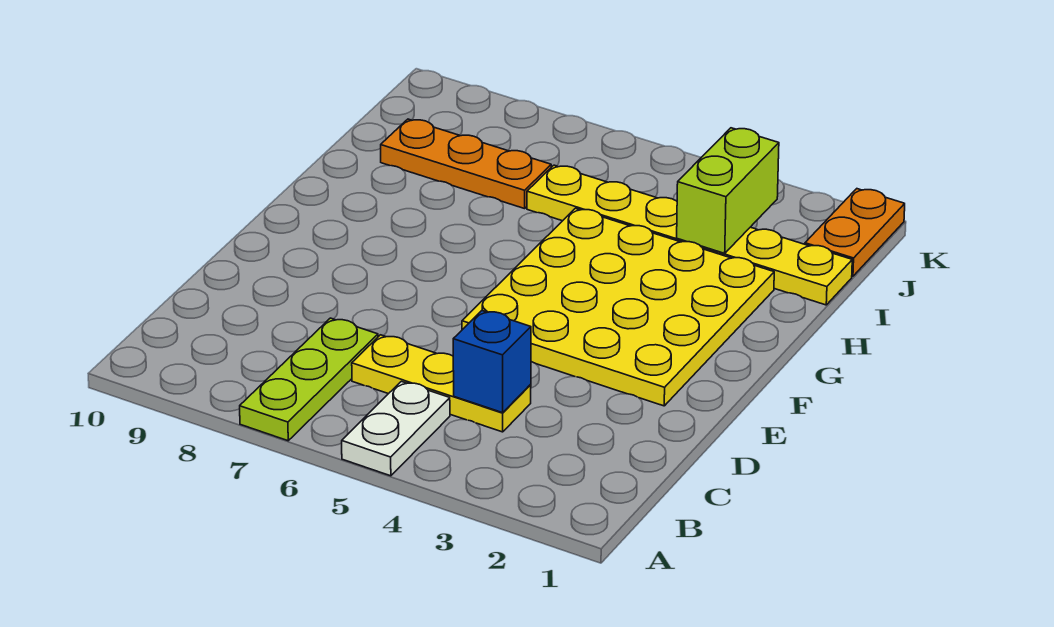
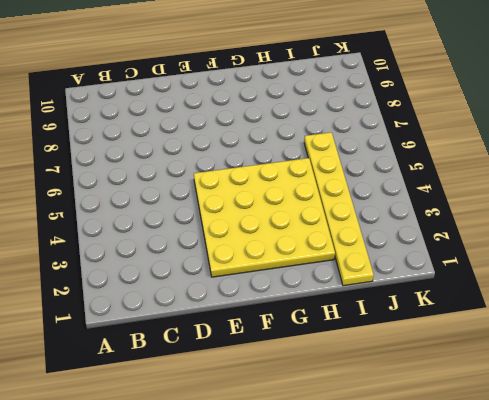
none -> white plate A5:B5 level 1
none -> lime plate A7:C7 level 1

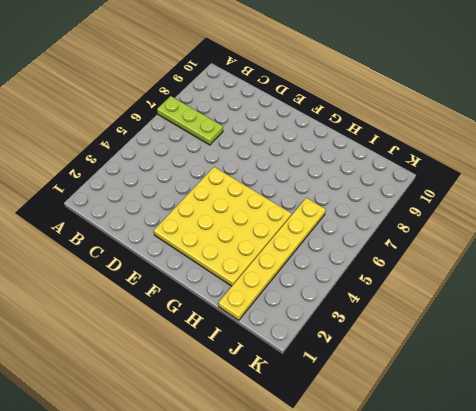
none -> white plate A5:B5 level 1
none -> yellow plate C4:C6 level 1

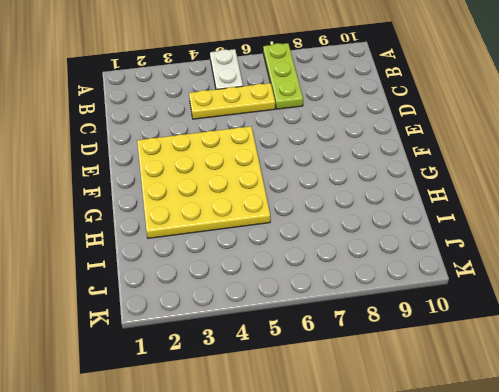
none -> yellow plate I1:I6 level 1
none -> orange plate I7:I9 level 1

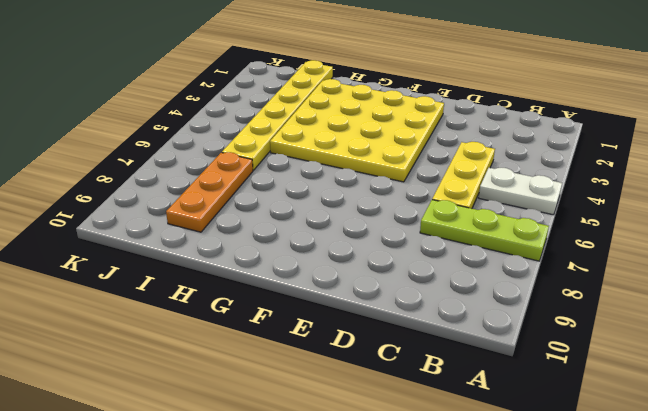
none -> orange plate J1:K1 level 1
none -> blue brick C4 level 2

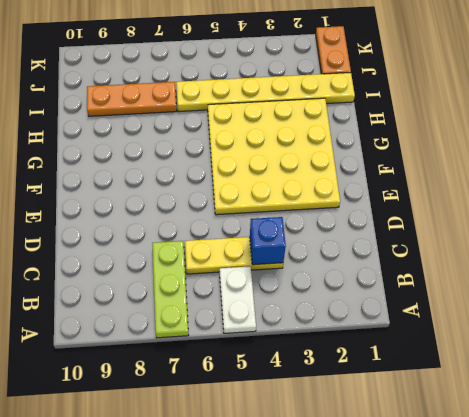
none -> lime brick I3:J3 level 2

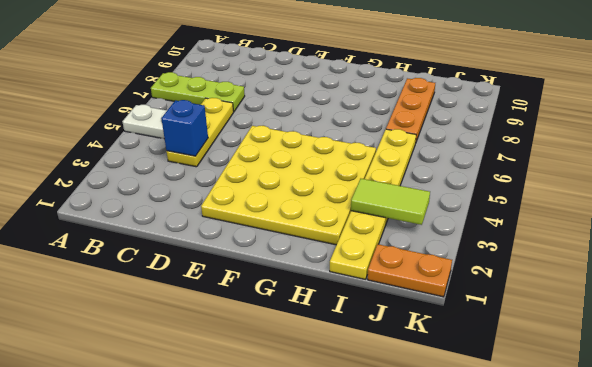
lime tile I3:J3 level 2 -> lime brick I3:J3 level 2

